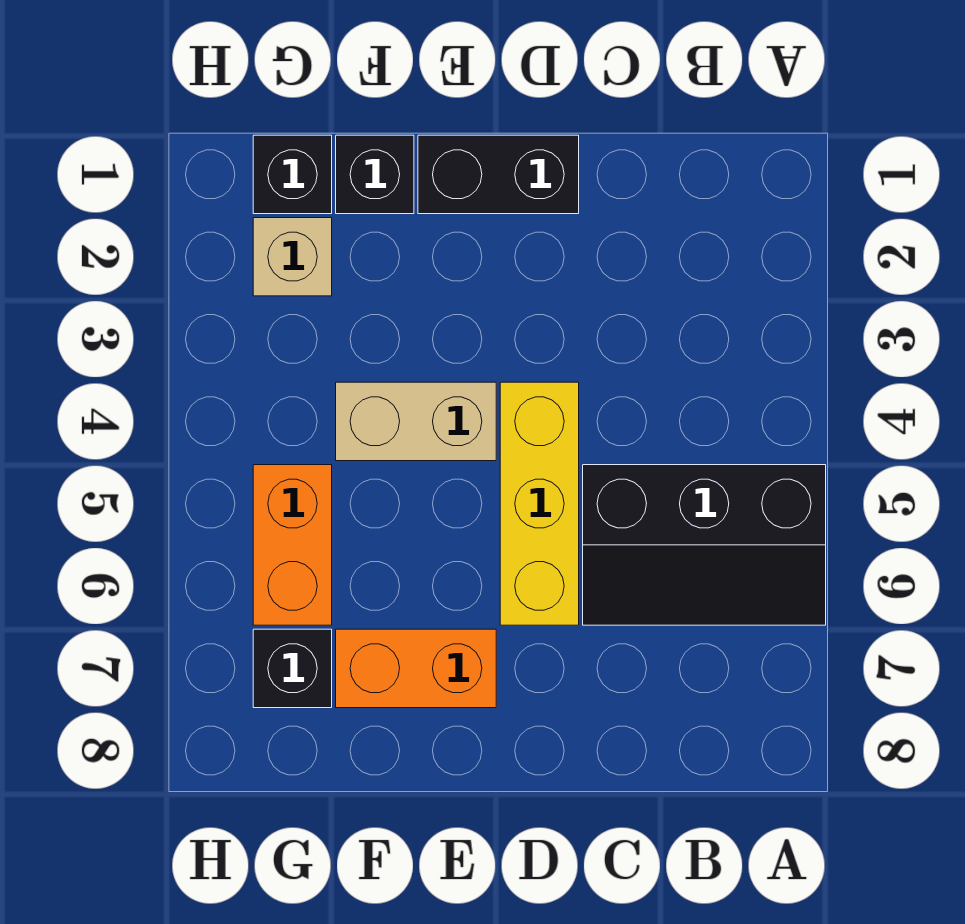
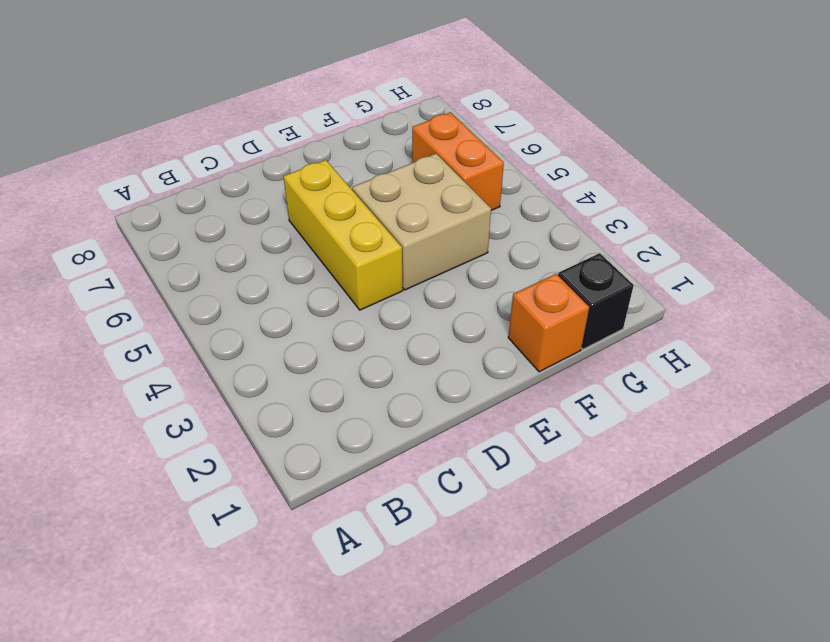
tan brick E4:F5 level 1 -> tan brick E4:F4 level 1
orange brick F1 level 1 -> black brick F1 level 1
none -> black slope A5:C6 level 1 top 5
none -> black brick D1:E1 level 1

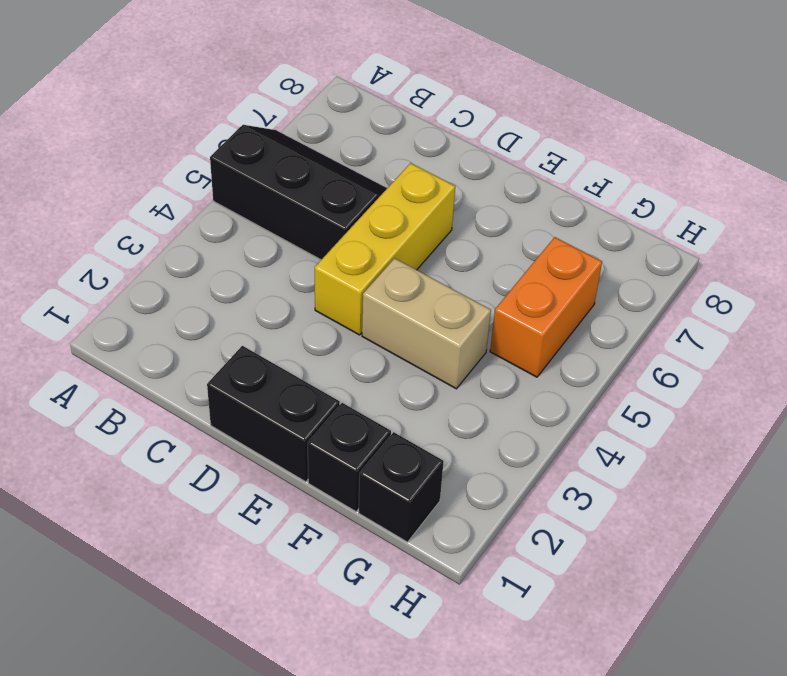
none -> orange brick E7:F7 level 1
none -> tan brick G2 level 1

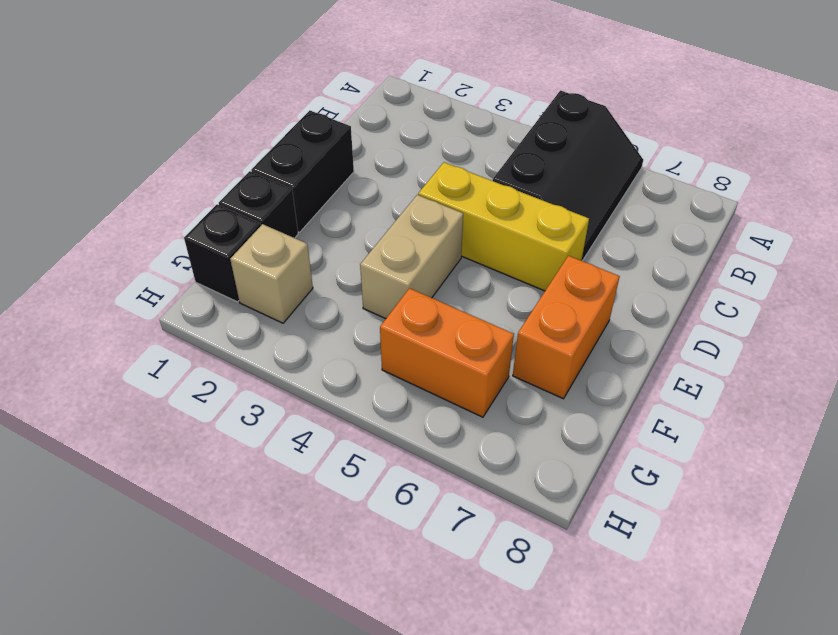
none -> black brick G7 level 1

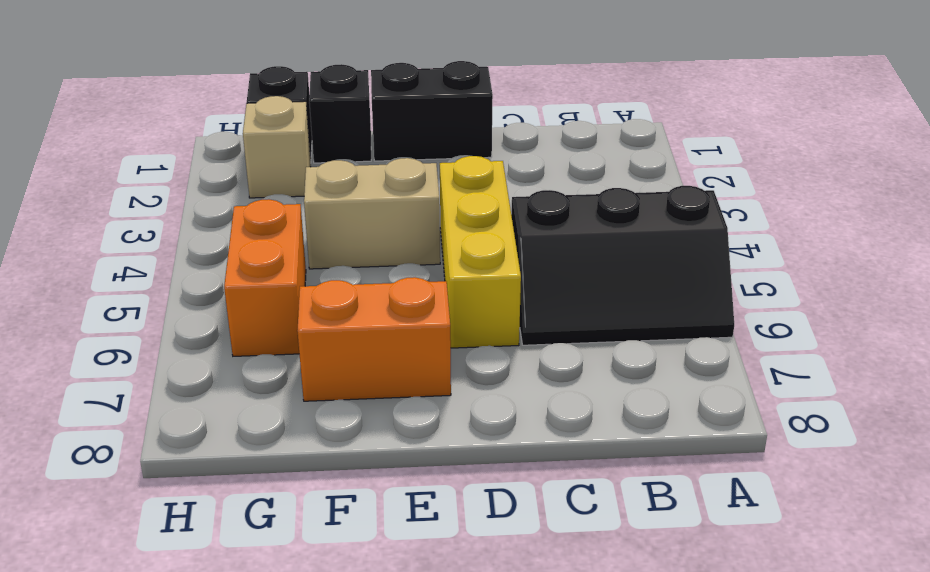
none -> black brick G7 level 1

